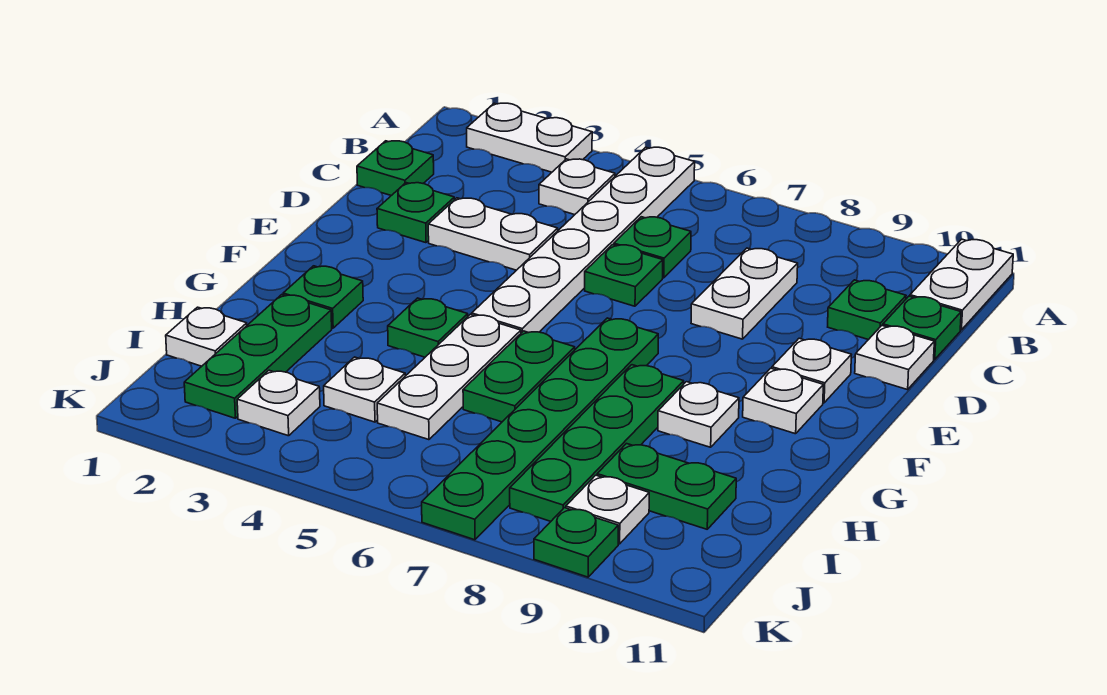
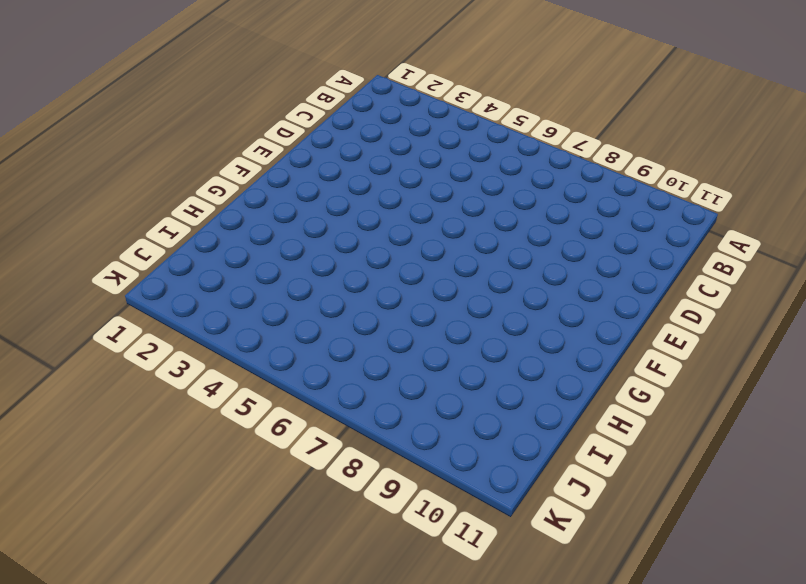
none -> white plate A2:A3 level 1
none -> white plate A5:F5 level 1
none -> white plate A11:B11 level 1

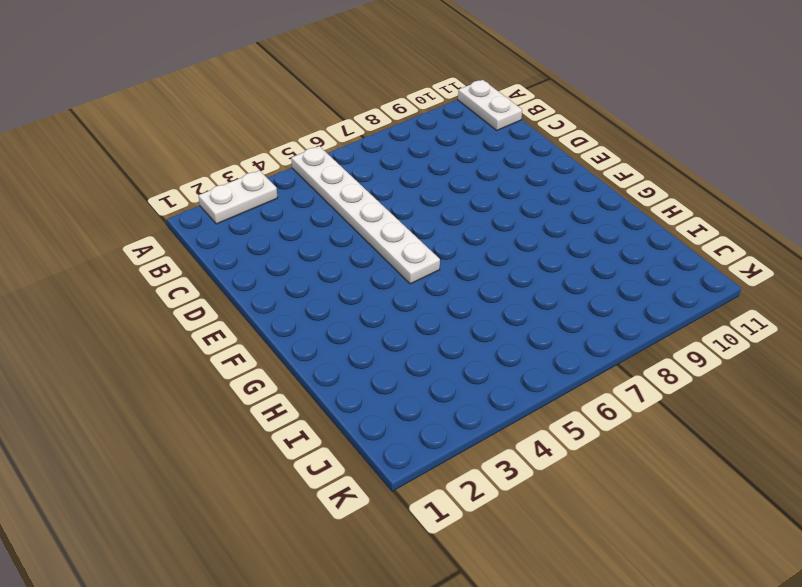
none -> white plate B4 level 1
none -> green plate C1 level 1
none -> green plate C6 level 1

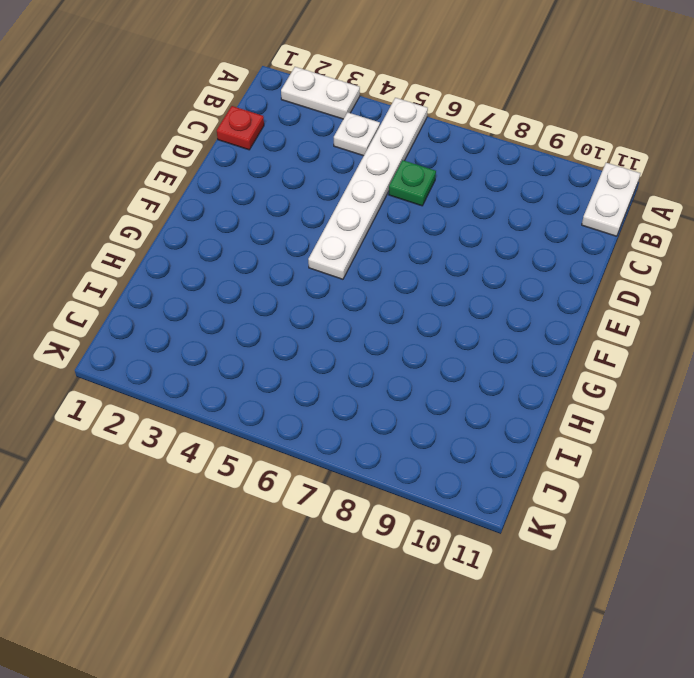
red plate C1 level 1 -> green plate C1 level 1
none -> white plate C8:D8 level 1
none -> green plate C10 level 1
none -> green plate C11 level 1

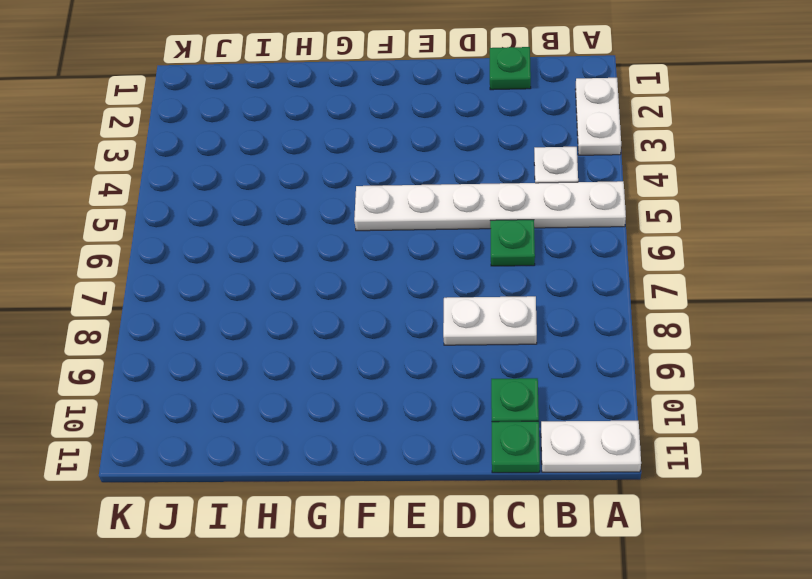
none -> green plate D2 level 1
none -> white plate D3:D4 level 1
none -> green plate D6 level 1

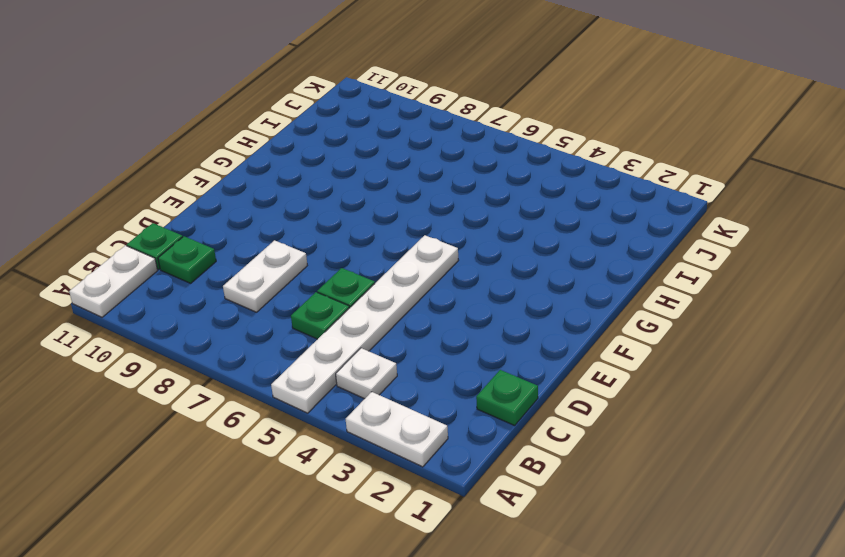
none -> green plate D2 level 1
none -> white plate D3:D4 level 1
none -> white plate D11 level 1

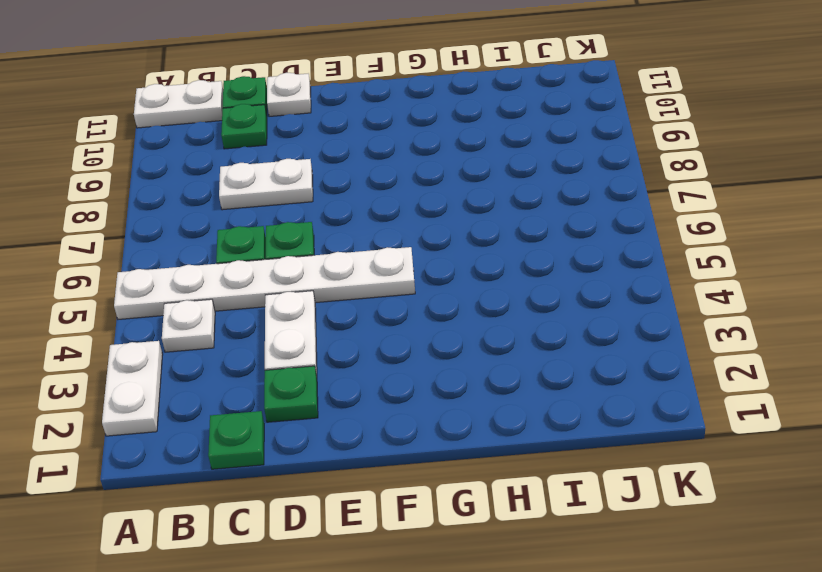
none -> white plate E10 level 1
none -> green plate F7:K7 level 1
none -> white plate F10 level 1

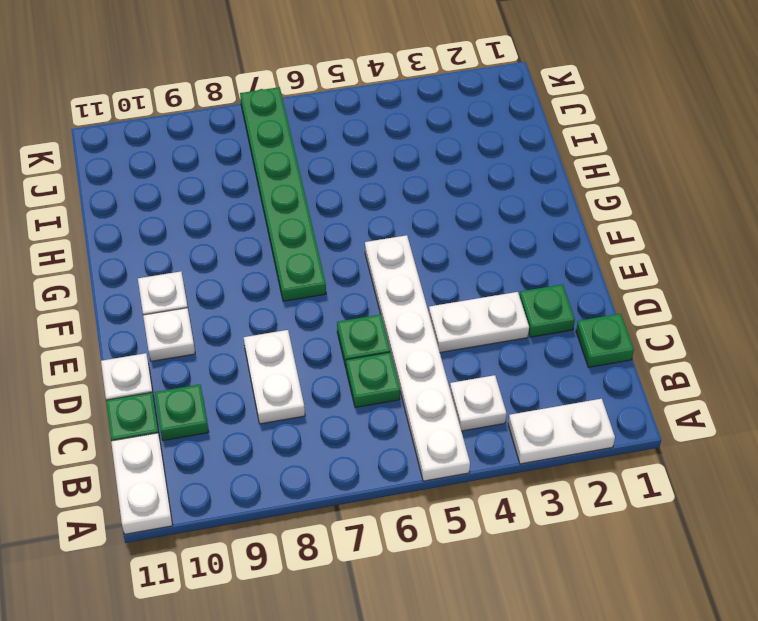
none -> green plate G2 level 1
none -> green plate G4 level 1
none -> white plate G5:I5 level 1

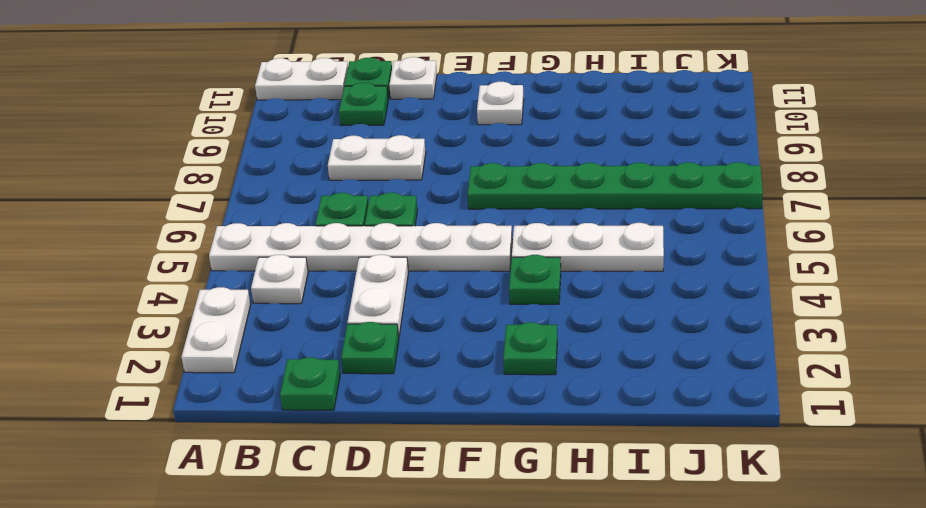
none -> white plate E10 level 1
none -> green plate G6:H6 level 1
none -> green plate G8:J8 level 1

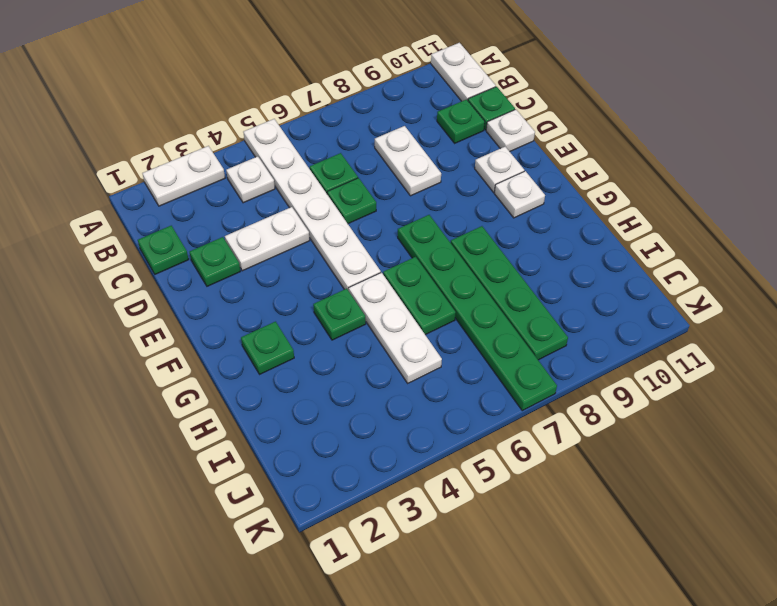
none -> white plate G9 level 1
none -> green plate H2:J2 level 1
none -> white plate I1 level 1

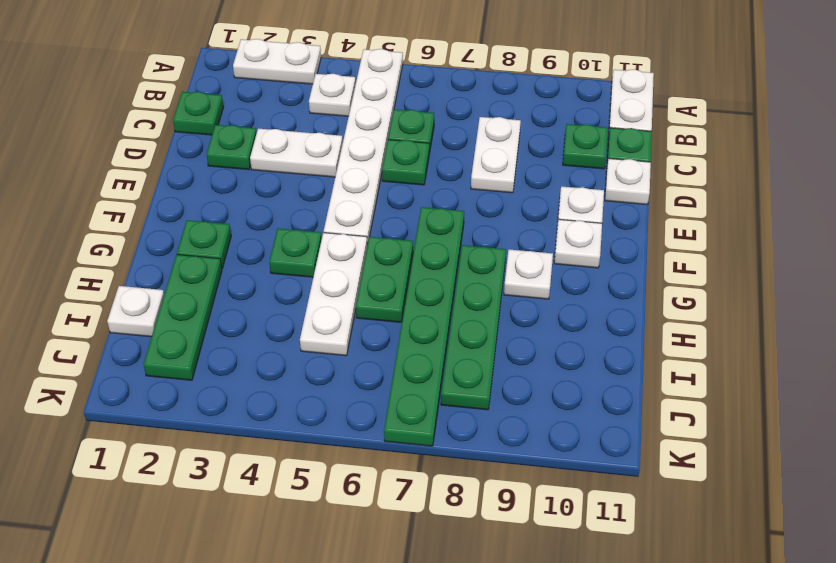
none -> white plate I4 level 1
none -> green plate I9:I10 level 1
none -> white plate J3 level 1

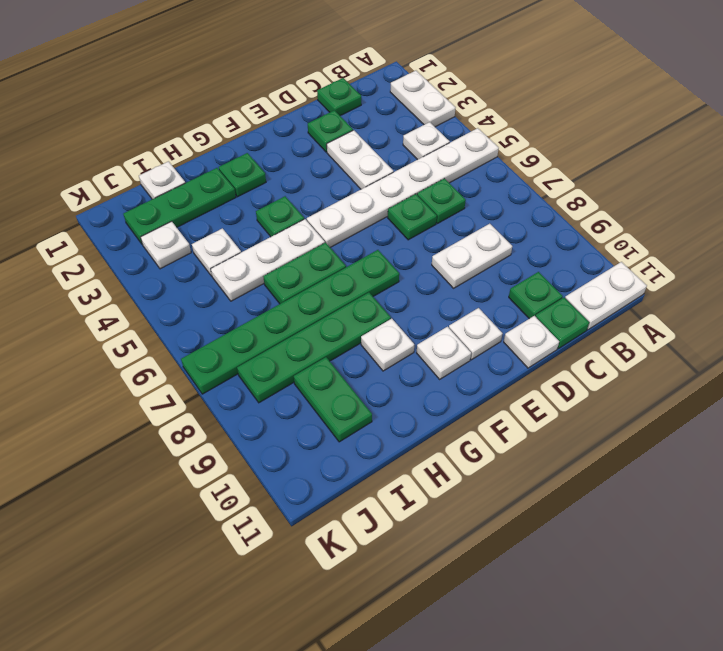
none -> white plate J9 level 1
none -> green plate K9 level 1

